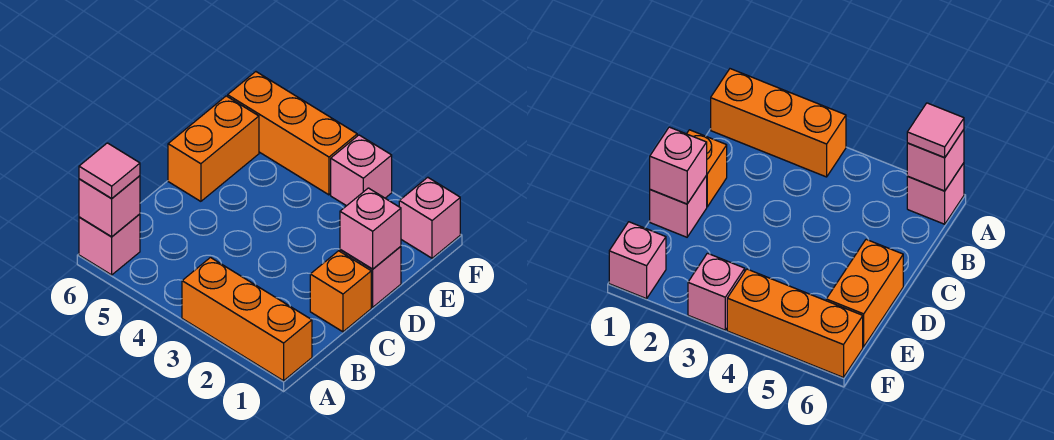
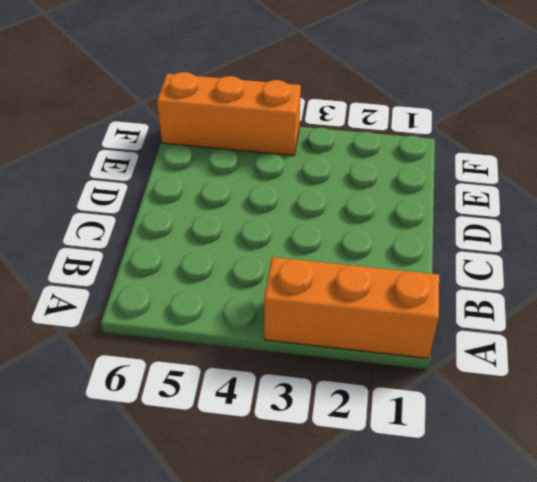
none -> pink brick A6 level 1
none -> orange brick C1 level 1

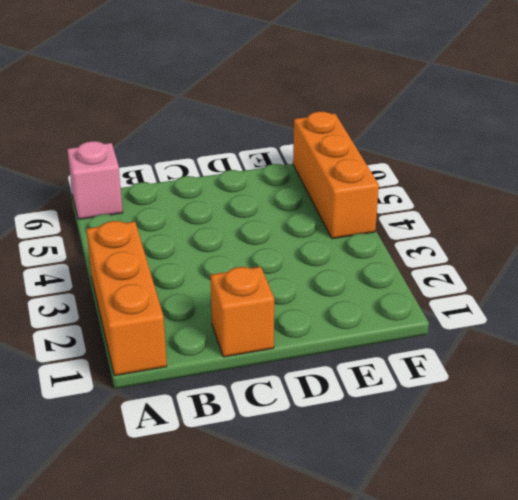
none -> pink brick D1 level 1
none -> orange brick D6:E6 level 1

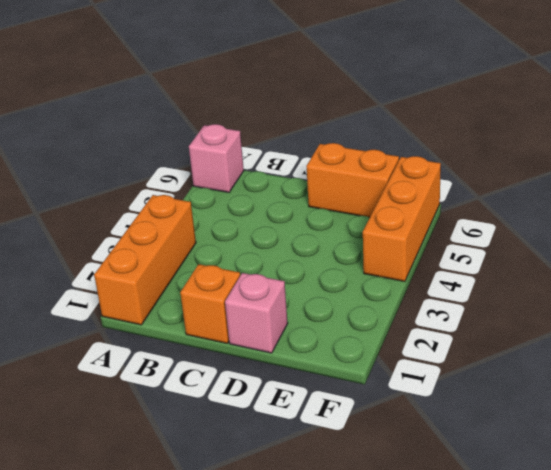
none -> pink brick F1 level 1
none -> pink brick F3 level 1

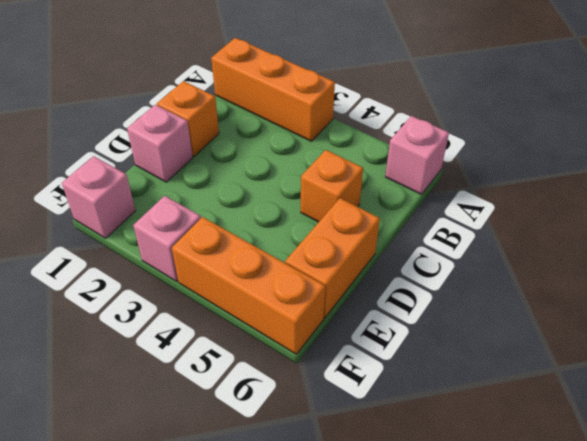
orange brick C5 level 1 -> none
none -> pink brick A6 level 2
none -> pink brick D1 level 2

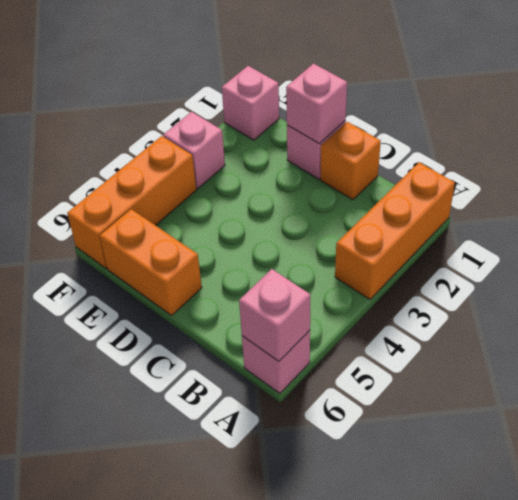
none -> pink tile A6 level 3

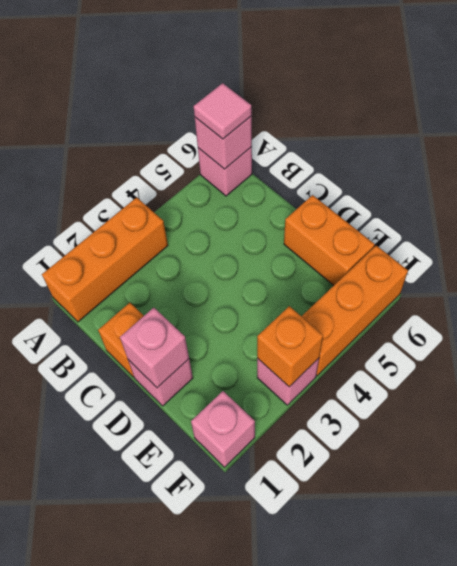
orange brick F3 level 2 -> none

